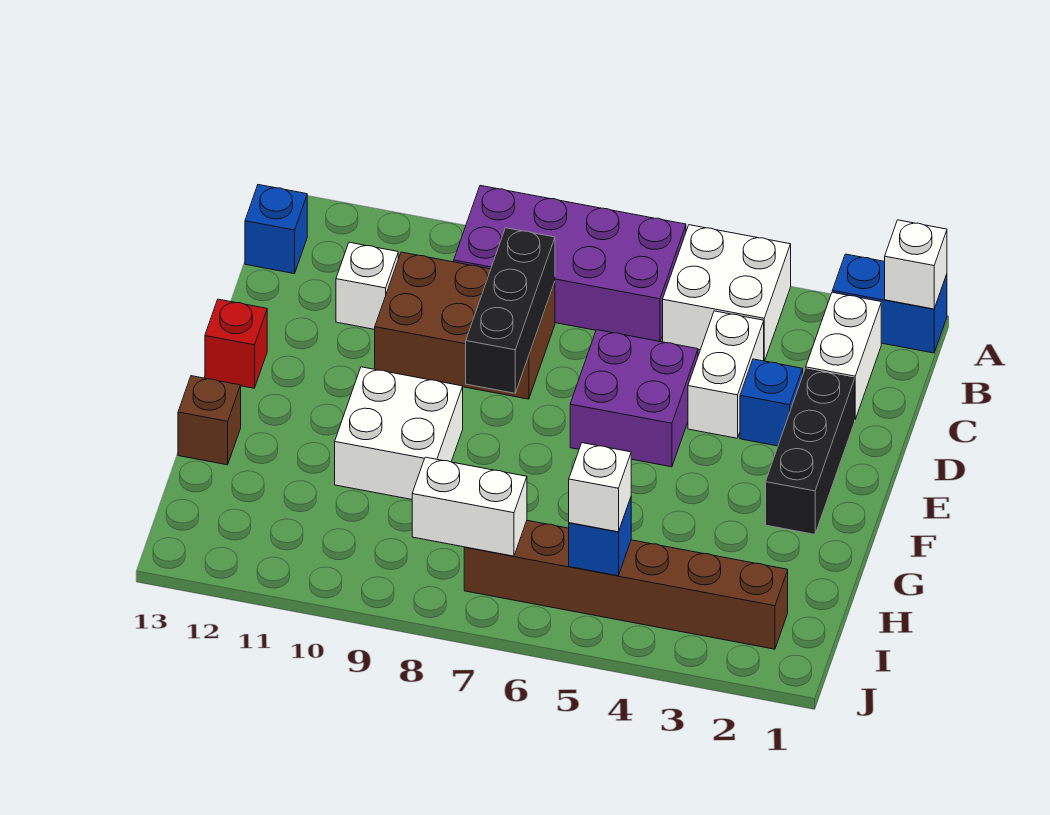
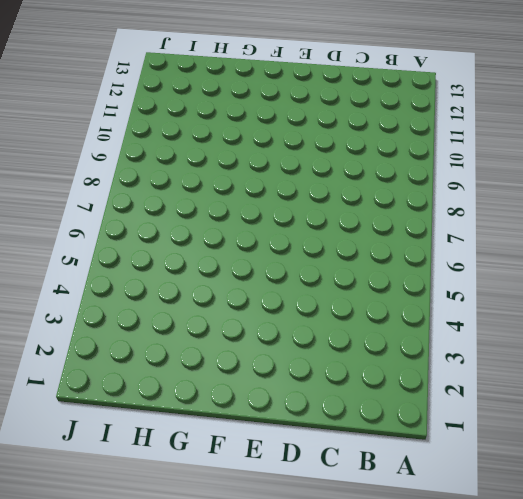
none -> blue brick A1:A2 level 1
none -> white brick A4:B5 level 1
none -> purple brick A6:B9 level 1

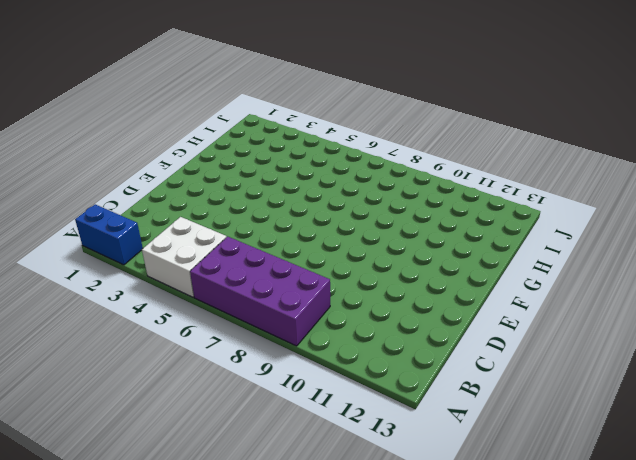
none -> white brick B2:C2 level 1
none -> blue brick B13 level 1
none -> white brick C4:D4 level 1

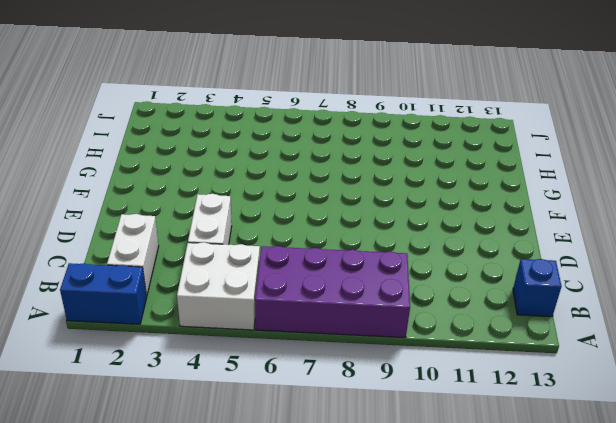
none -> brown brick C8:D10 level 1
none -> white brick C11 level 1
none -> black brick D2:F2 level 1

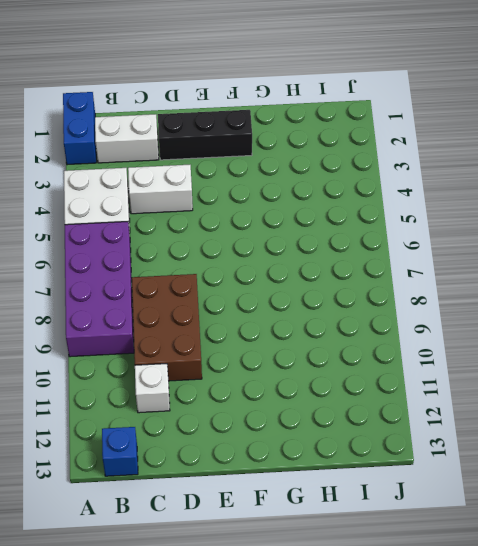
none -> blue brick D3 level 1
none -> purple brick D5:E6 level 1
none -> red brick E13 level 1

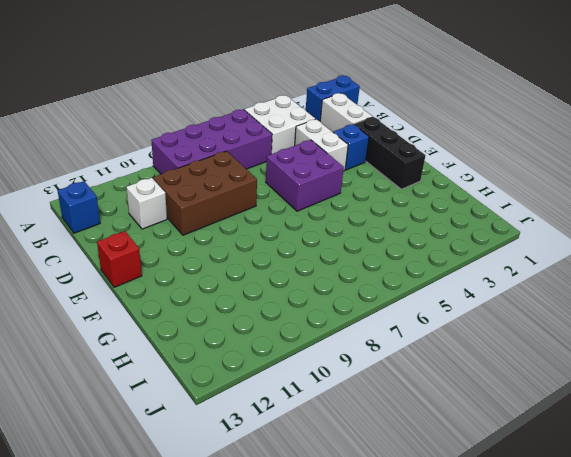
none -> white brick F9:G10 level 1
none -> brown brick G13 level 1
none -> brown brick I2:I7 level 1

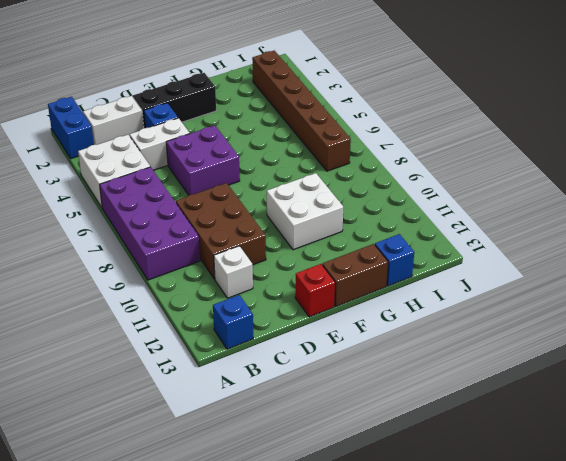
brown brick F13:G13 level 1 -> brown brick G13 level 1
blue brick H13 level 1 -> blue brick I5 level 2
none -> white brick A1 level 2
none -> black brick C8:E8 level 2
none -> white brick I7:I8 level 2

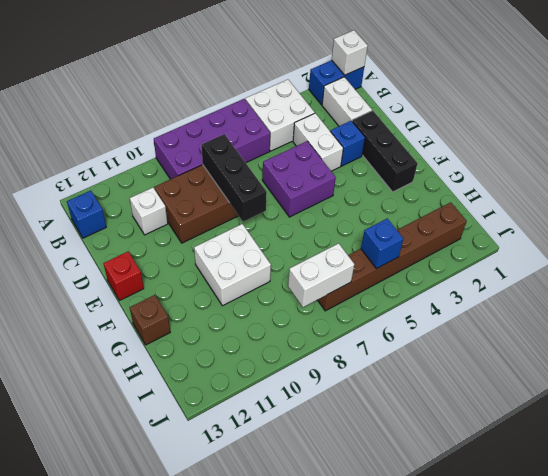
none -> white brick I5 level 3

